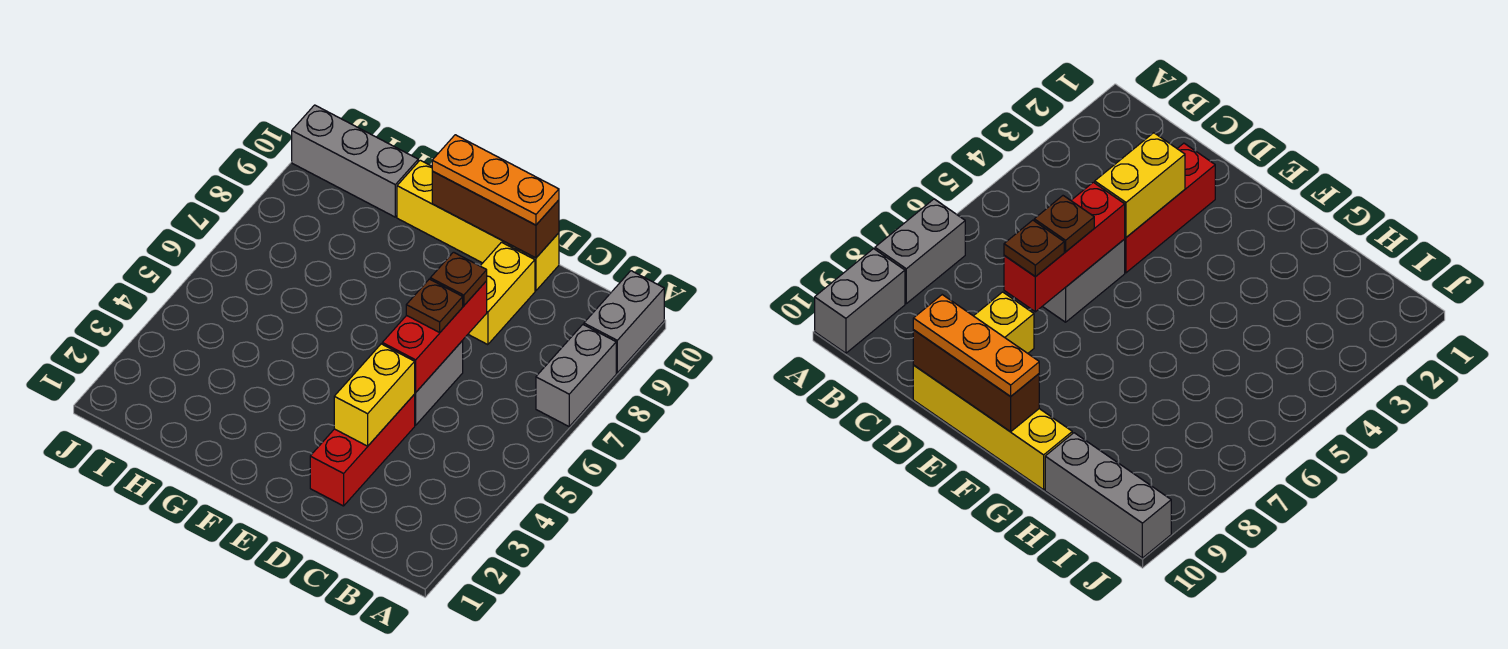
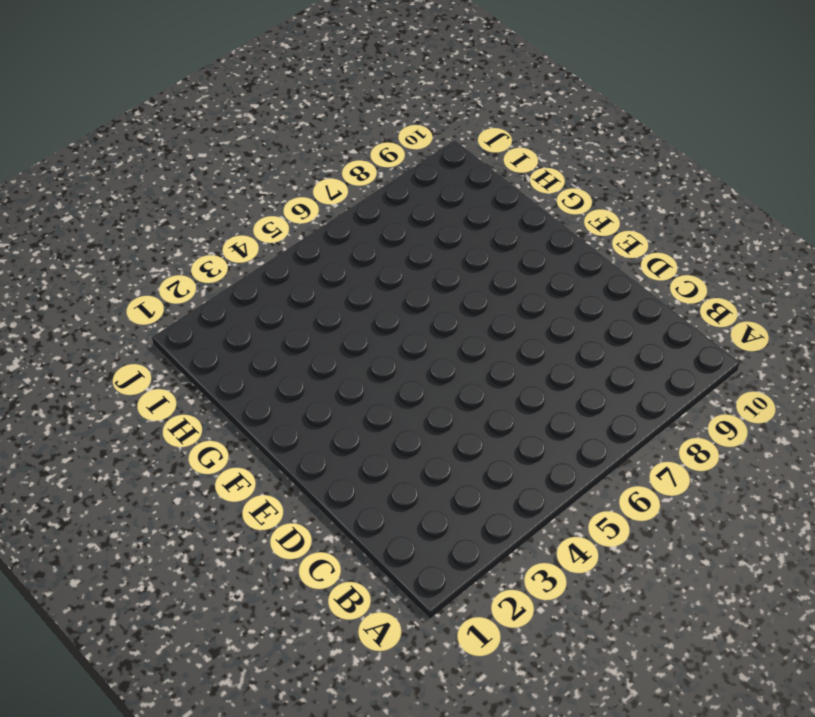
none -> grey brick A7:A8 level 1
none -> grey brick A9:A10 level 1
none -> red brick D2:D4 level 1

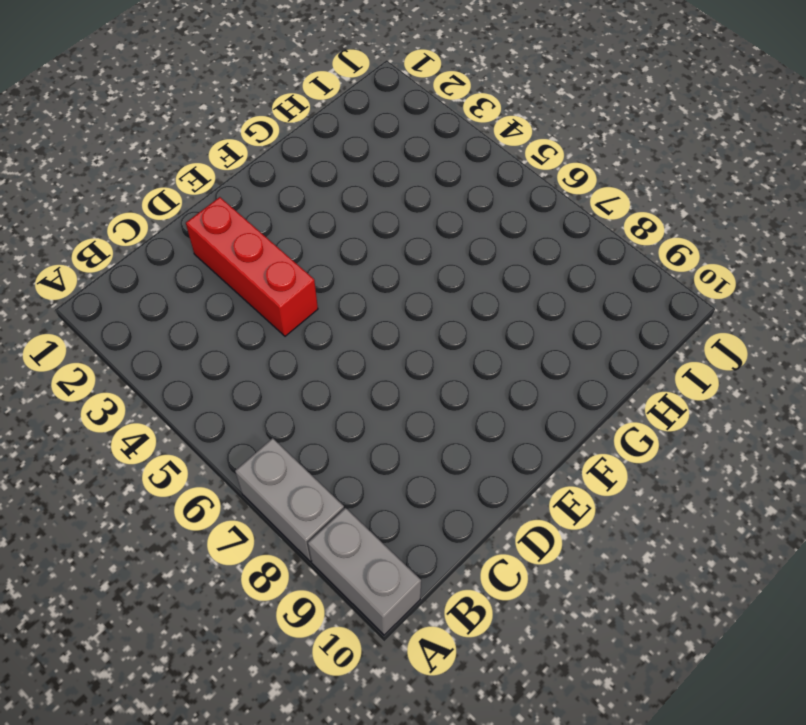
none -> grey brick D5:D6 level 1
none -> yellow brick D8:D9 level 1
none -> yellow brick D10:G10 level 1

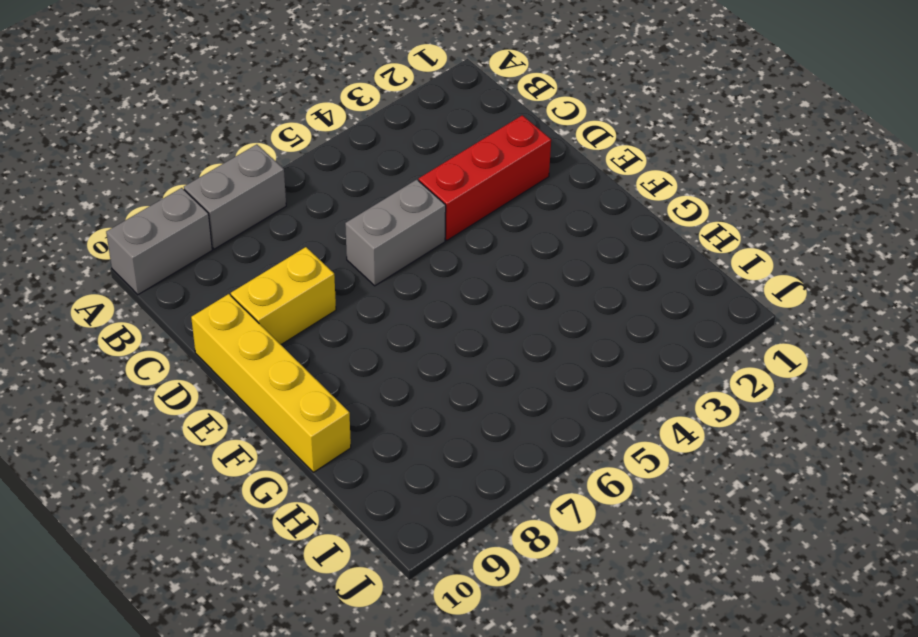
none -> grey brick H10:J10 level 1
none -> yellow brick D3:D4 level 2
none -> red brick D5:D7 level 2

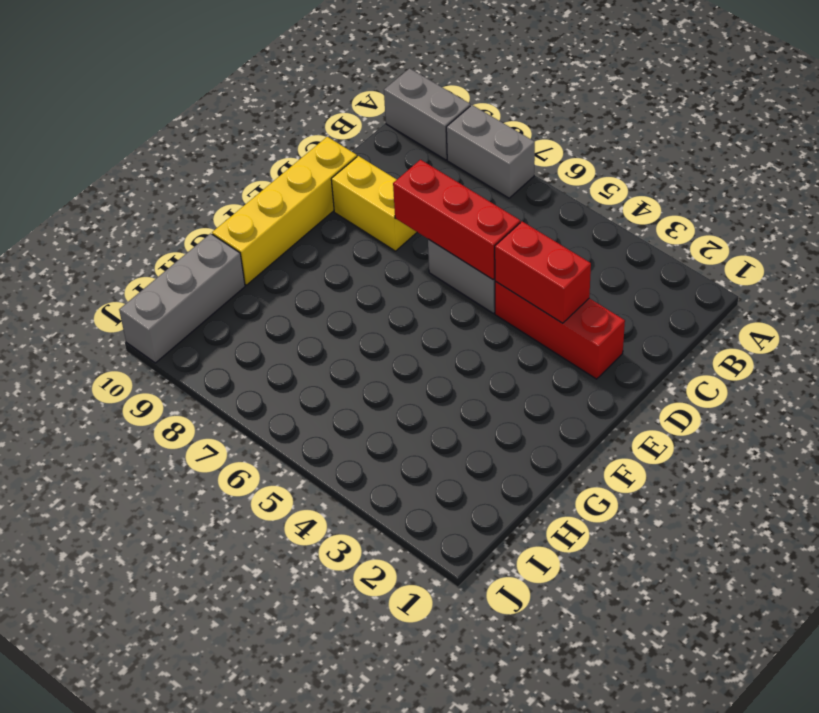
red brick D3:D4 level 2 -> yellow brick D3:D4 level 2
none -> brown brick D10:F10 level 2
none -> brown plate D6 level 3
none -> brown plate D7 level 3

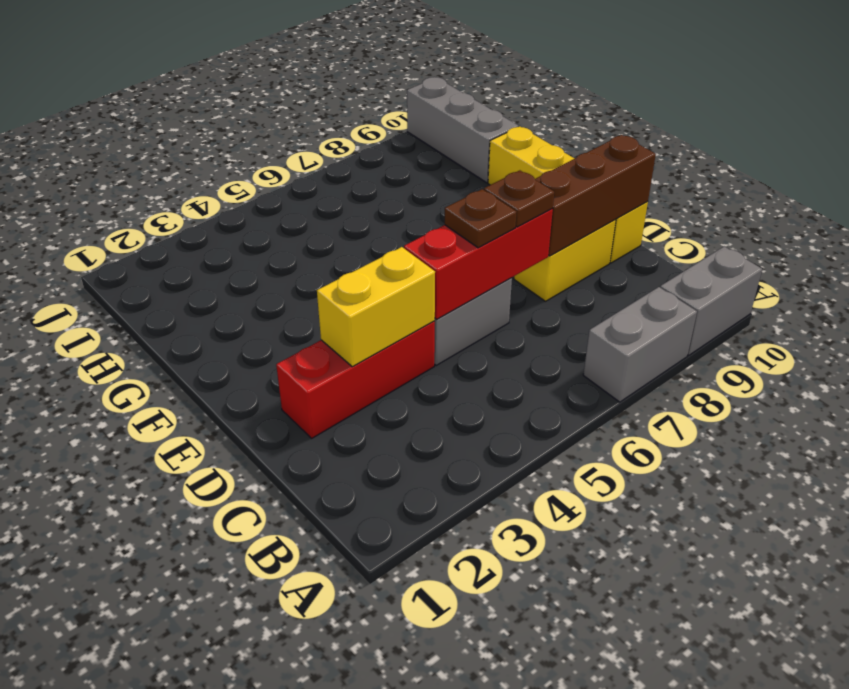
brown brick D8:D10 level 2 -> brown brick D10:F10 level 2
none -> orange plate D10:F10 level 3

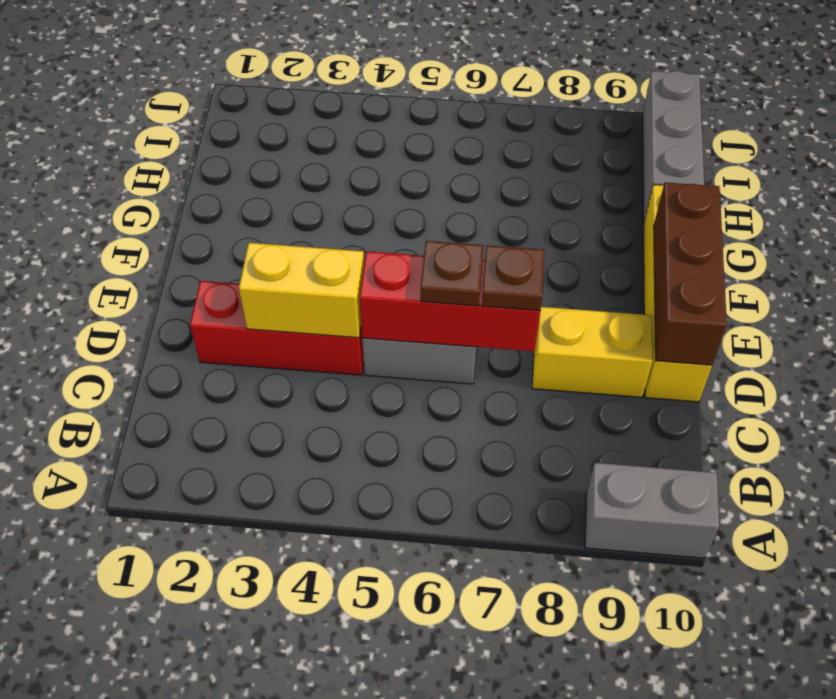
none -> grey brick A7:A8 level 1
none -> orange plate D10:F10 level 3

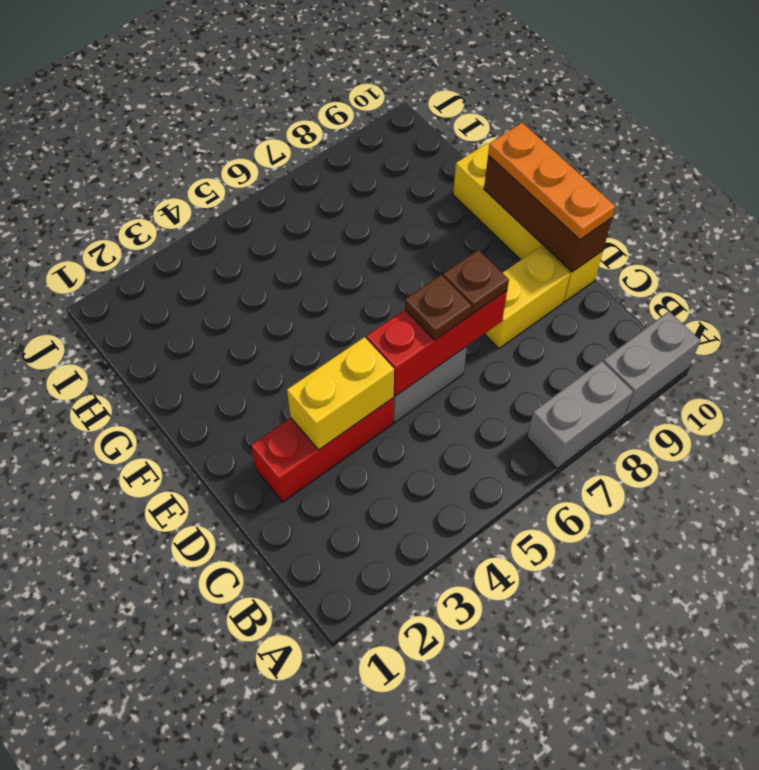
none -> grey brick H10:J10 level 1

